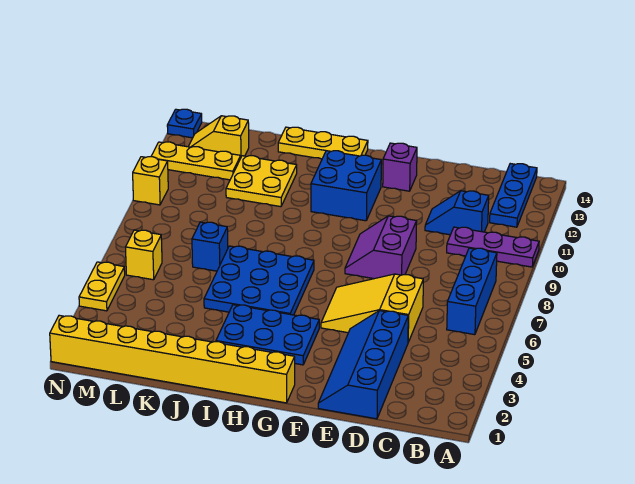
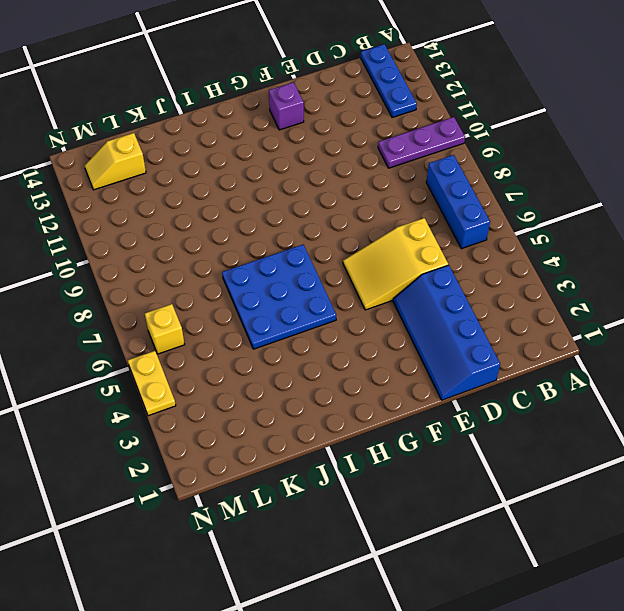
none -> blue slope C11:D11 level 1 top C
none -> purple slope E8:F9 level 1 top E
none -> yellow brick G1:N1 level 1

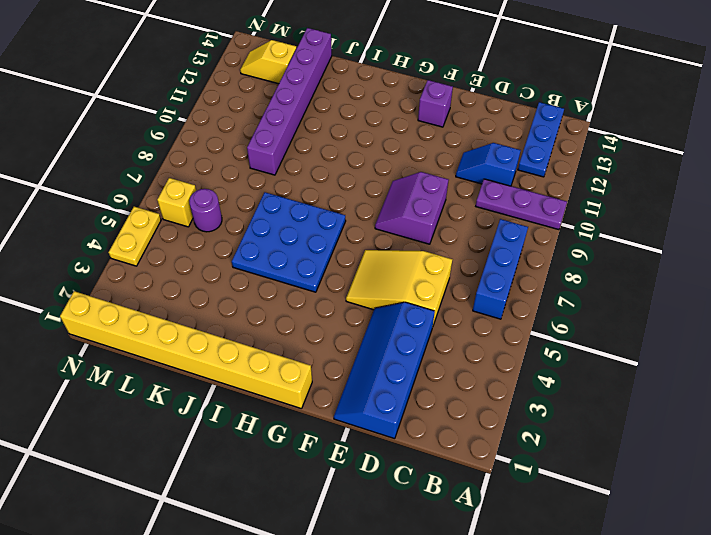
purple brick K9:K14 level 1 -> yellow plate J11:K12 level 1
purple round brick L6 level 1 -> none
none -> blue plate G3:I4 level 1
none -> blue brick G11:H12 level 1
none -> yellow plate H14:J14 level 1

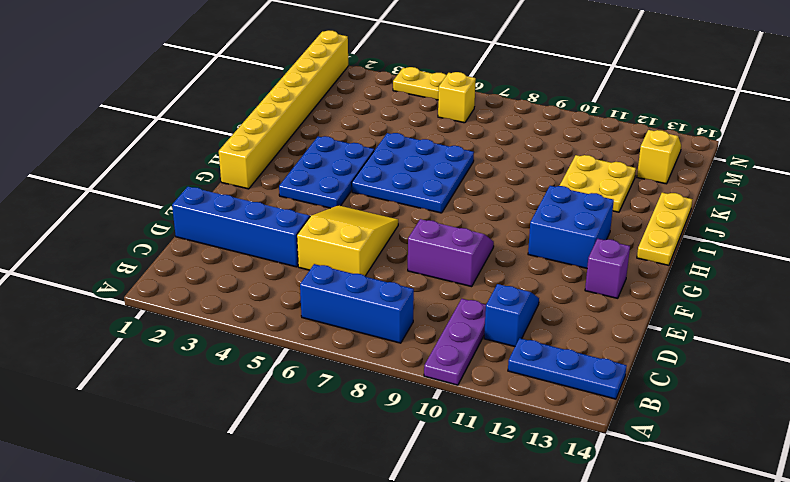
none -> blue brick K7 level 1
none -> yellow plate L12:N12 level 1
none -> yellow brick N10 level 1

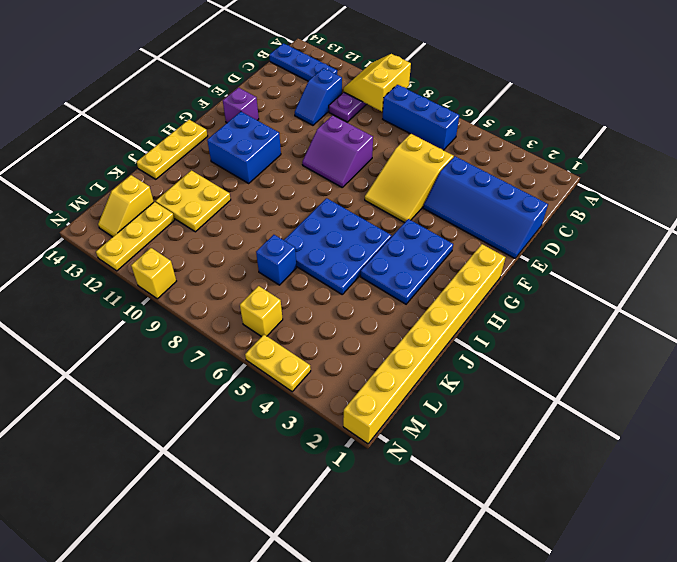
yellow slope A9:B10 level 2 top 9 -> none
none -> blue plate N14 level 1

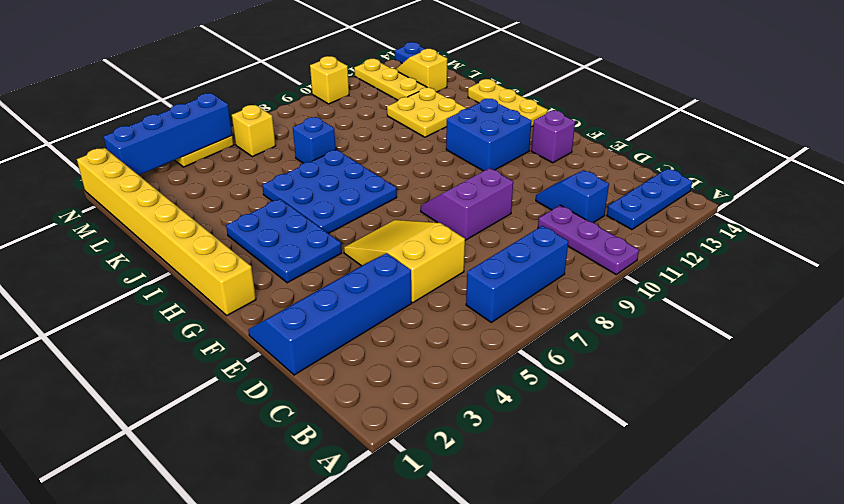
blue brick N2:N5 level 2 -> none

